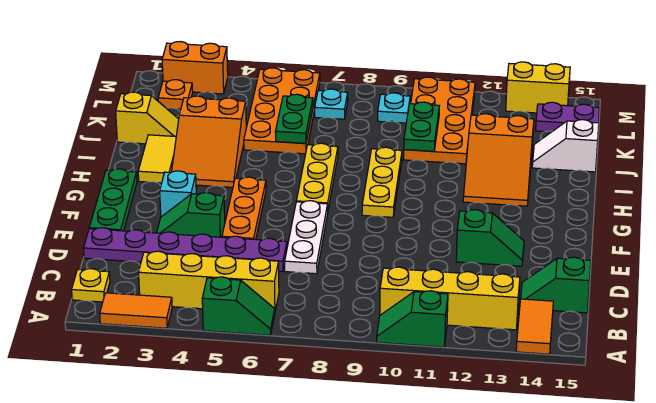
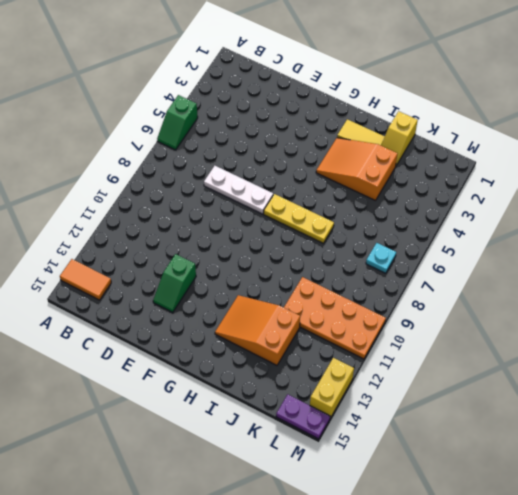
purple plate L15:M15 level 1 -> purple plate L14:L15 level 1
none -> orange tile A2:A3 level 1
none -> green slope A10:A11 level 1 top 11
none -> yellow plate B1 level 1
none -> yellow brick B3:B6 level 1

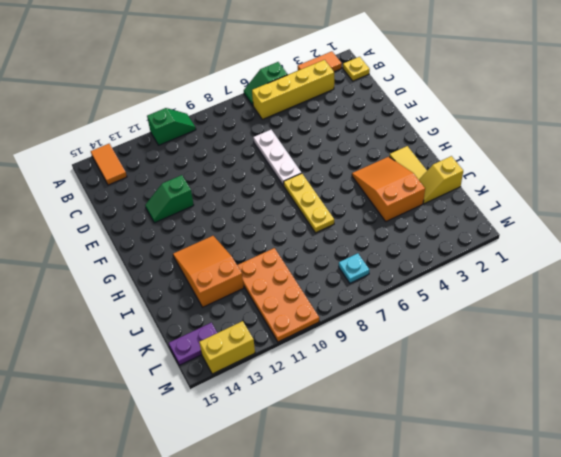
none -> yellow brick B10:B13 level 1
none -> green slope C14:C15 level 1 top 15
none -> purple plate D1:D6 level 1
none -> green plate E1:G1 level 1

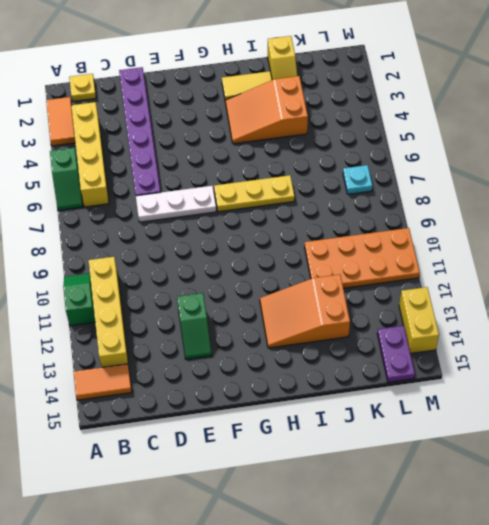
none -> green slope C14:C15 level 1 top 15
none -> green plate E1:G1 level 1
none -> green slope E3:E4 level 1 top 4
none -> orange plate E5:G5 level 1

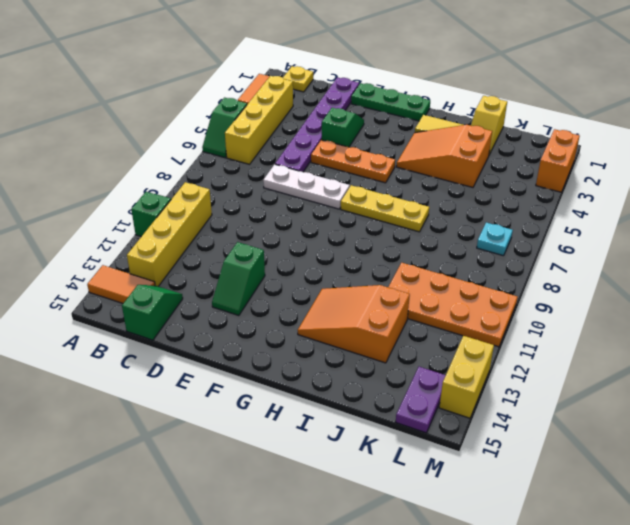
none -> cyan brick F3 level 1
none -> yellow plate G9:I9 level 1
none -> orange plate J5:M6 level 1
none -> white slope J14:J15 level 1 top 15

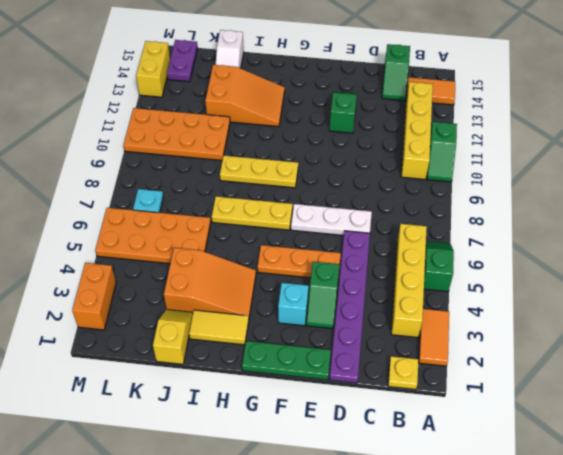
none -> orange plate L2 level 1
none -> cyan plate L9 level 1
none -> green plate J6:K6 level 2
none -> green plate J10:K10 level 2

